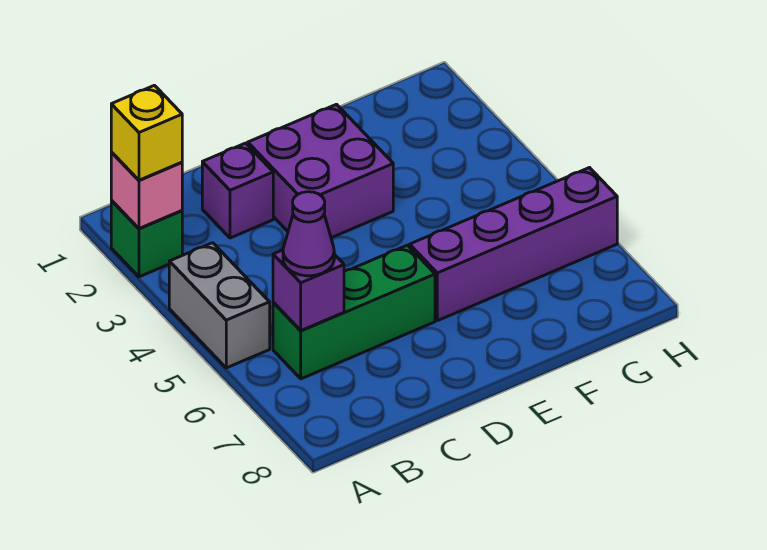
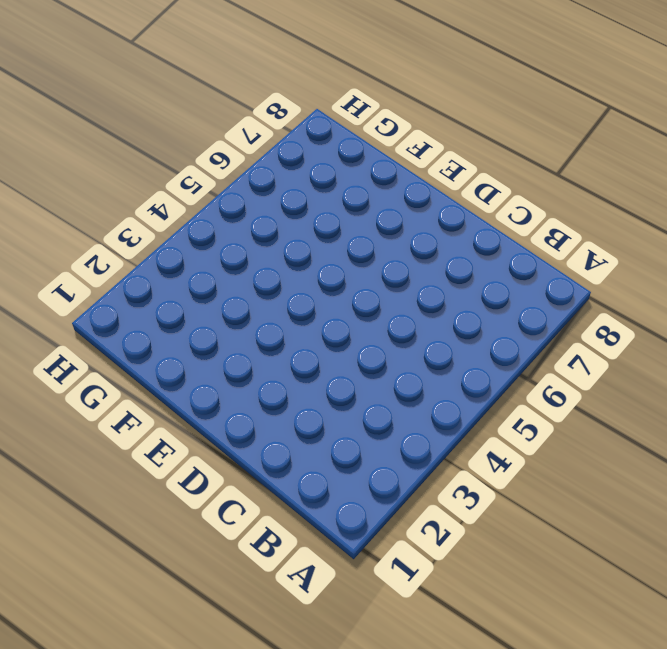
none -> green brick A2 level 1
none -> grey brick A4:A5 level 1

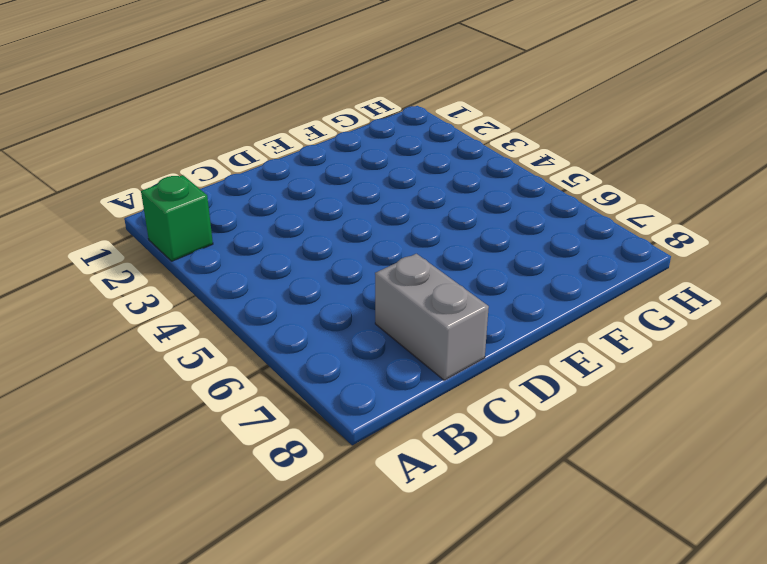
grey brick C7:C8 level 1 -> grey brick A4:A5 level 1
none -> green brick B6:D6 level 1
none -> purple brick C2 level 1

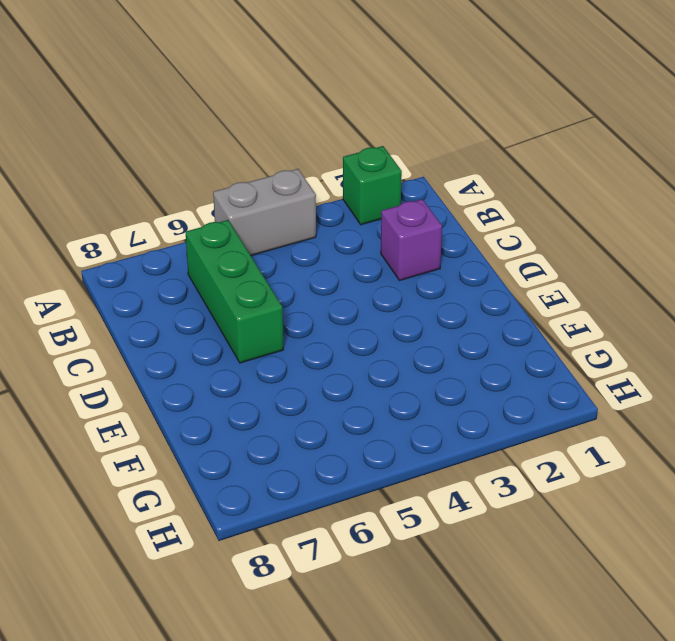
none -> purple brick D2:E3 level 1
none -> purple brick E6:H6 level 1

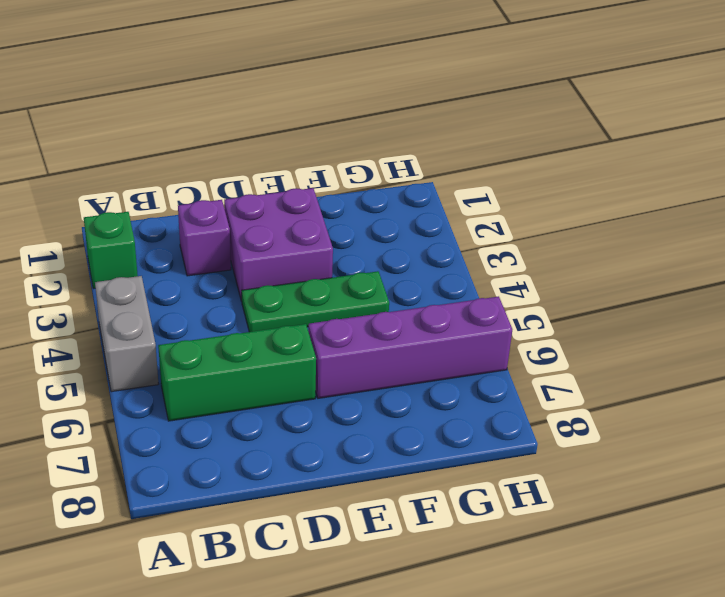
green plate D4:F4 level 1 -> none
none -> pink brick A2 level 2
none -> purple brick B6 level 2

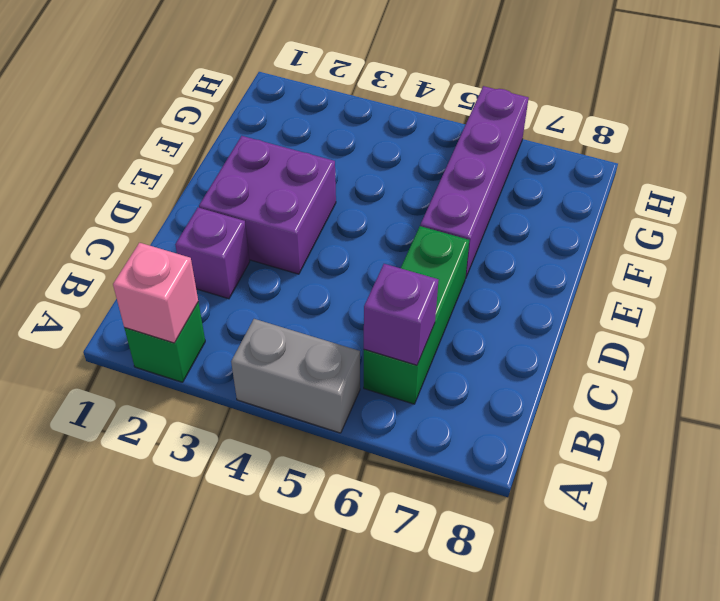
none -> yellow brick A2 level 3
none -> purple cone B6 level 3

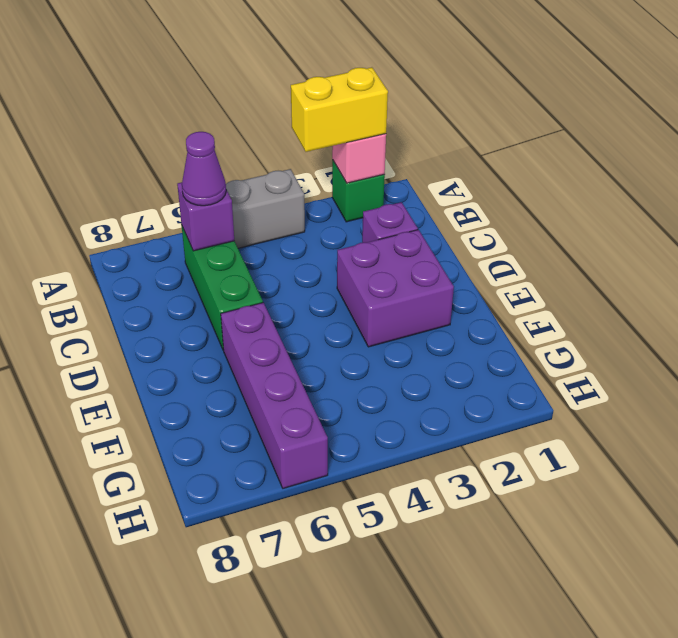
yellow brick A2:A3 level 3 -> yellow brick A2 level 3

